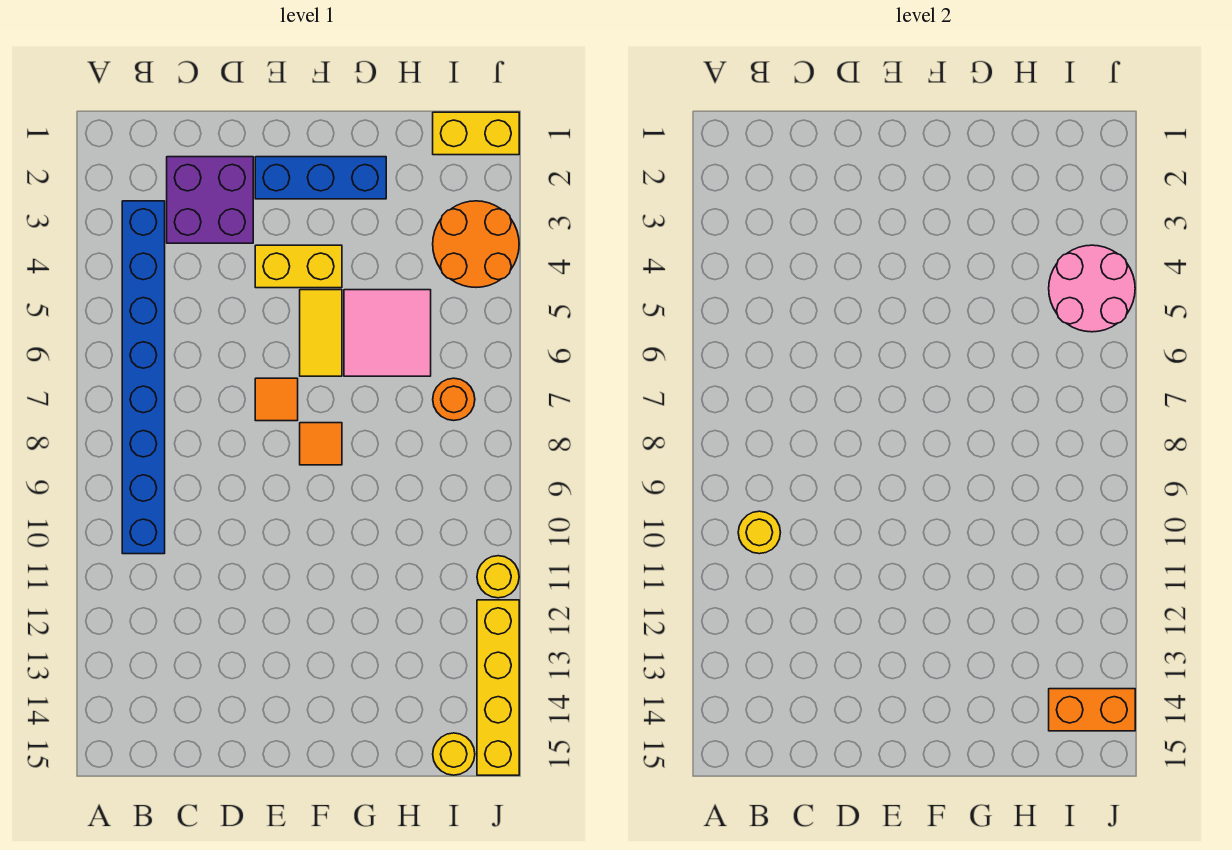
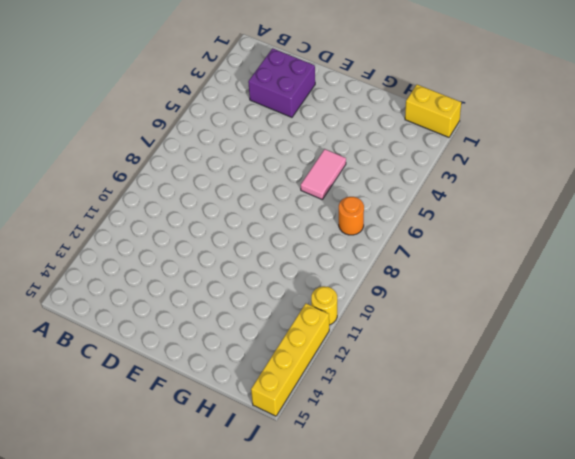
pink tile G5:G6 level 1 -> pink tile G5:H6 level 1
none -> blue brick B3:B10 level 1
none -> blue brick E2:G2 level 1
none -> yellow brick E4:F4 level 1

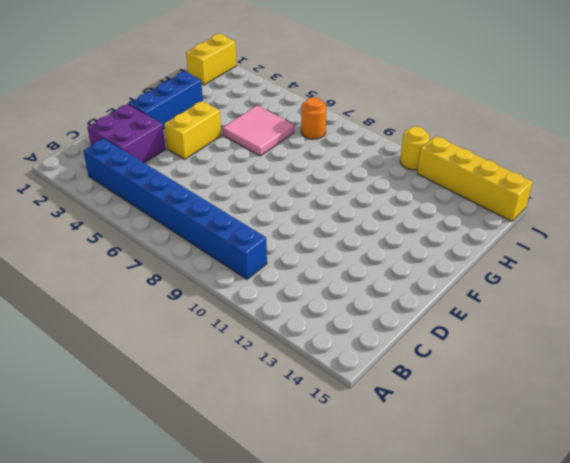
none -> orange tile E7 level 1
none -> yellow tile F5:F6 level 1
none -> orange tile F8 level 1

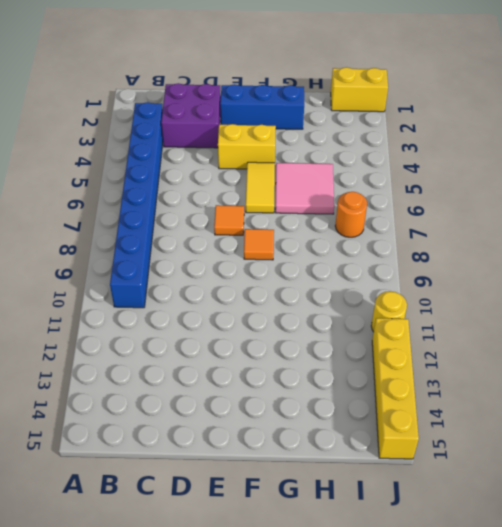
none -> orange round brick I3:J4 level 1
none -> yellow round brick I15 level 1
none -> yellow round brick B10 level 2

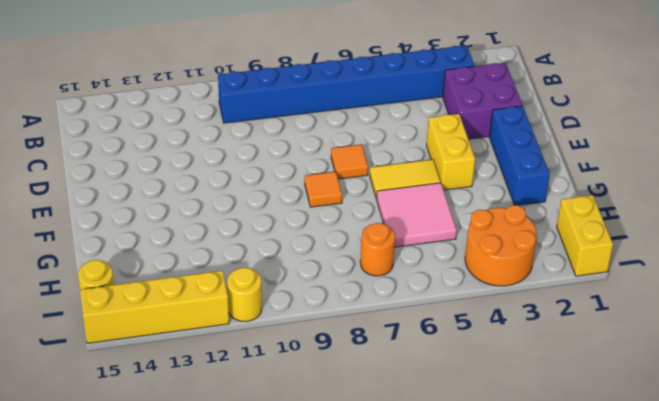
none -> yellow round brick B10 level 2
none -> pink round brick I4:J5 level 2
none -> orange brick I14:J14 level 2

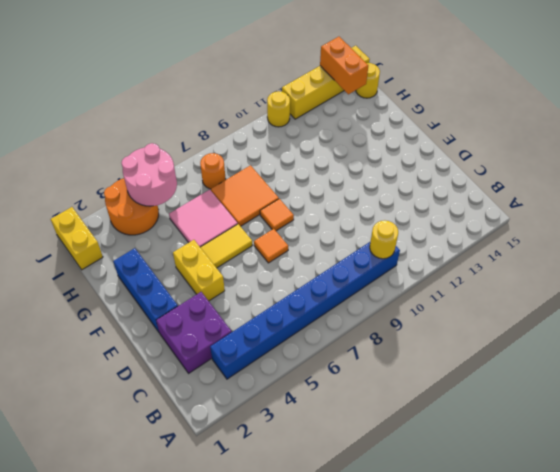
orange tile G7:H8 level 1 -> none

